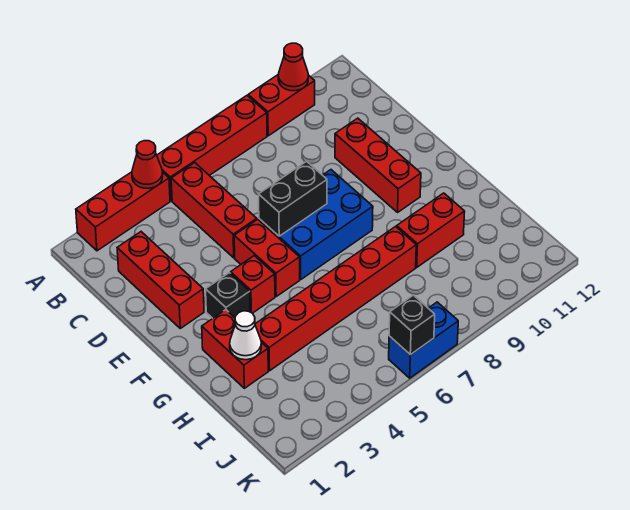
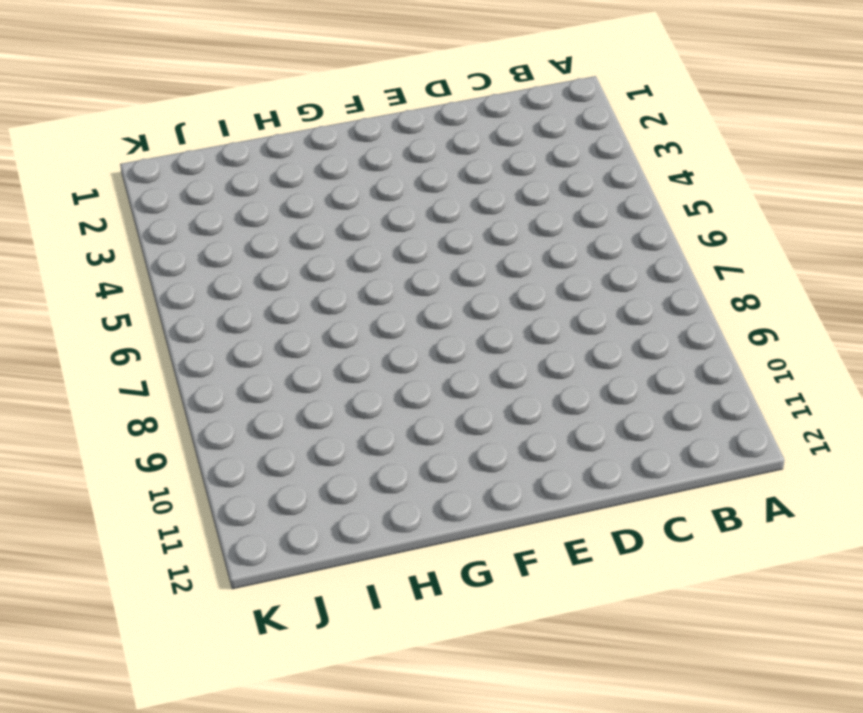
none -> red brick A2:A4 level 1
none -> red brick A5:A8 level 1
none -> red brick A9:A10 level 1

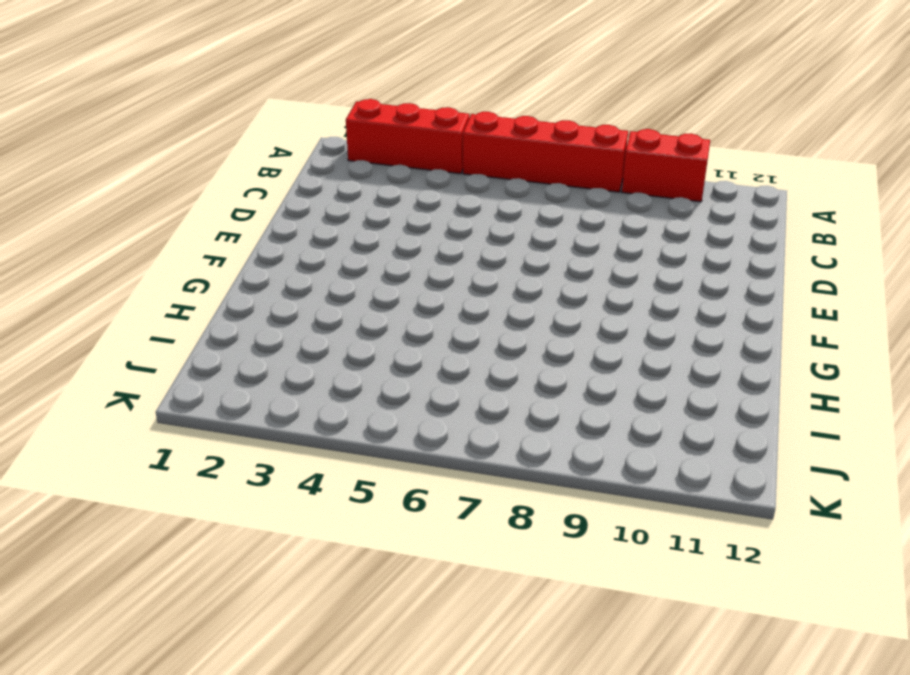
none -> red brick B5:D5 level 1
none -> red brick C2:E2 level 1
none -> red brick D10:F10 level 1

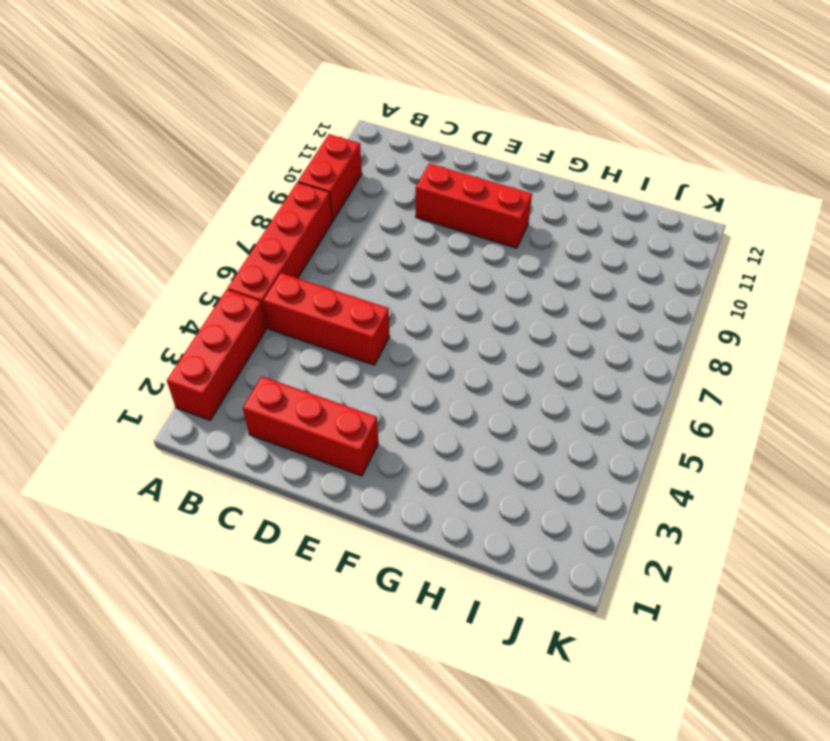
none -> red brick E5:F5 level 1
none -> blue brick E6:F8 level 1
none -> black brick F3 level 1

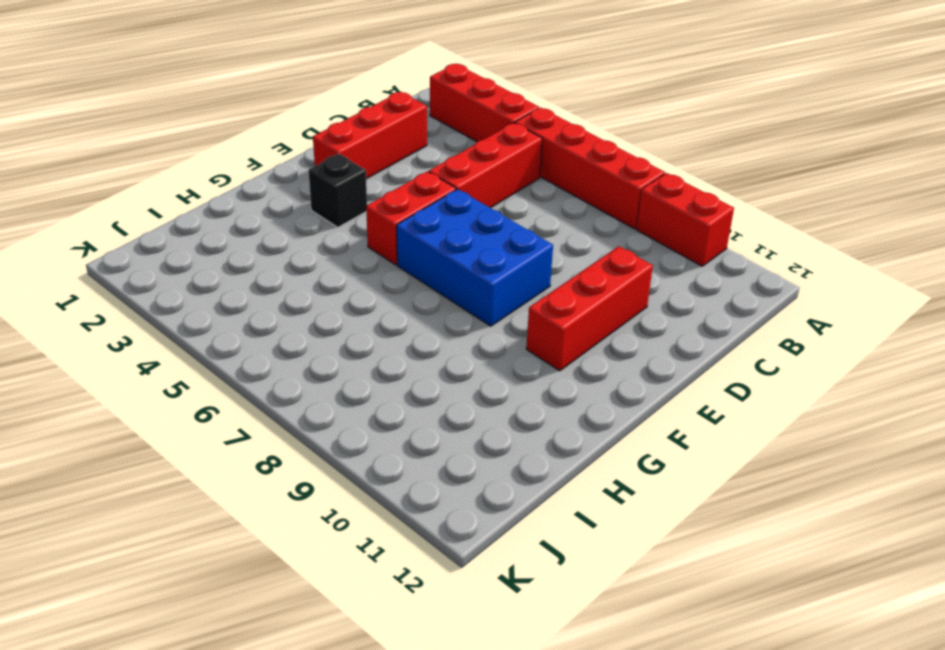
none -> red brick F4 level 1
none -> red brick G2:H2 level 1
none -> red brick H3:H8 level 1

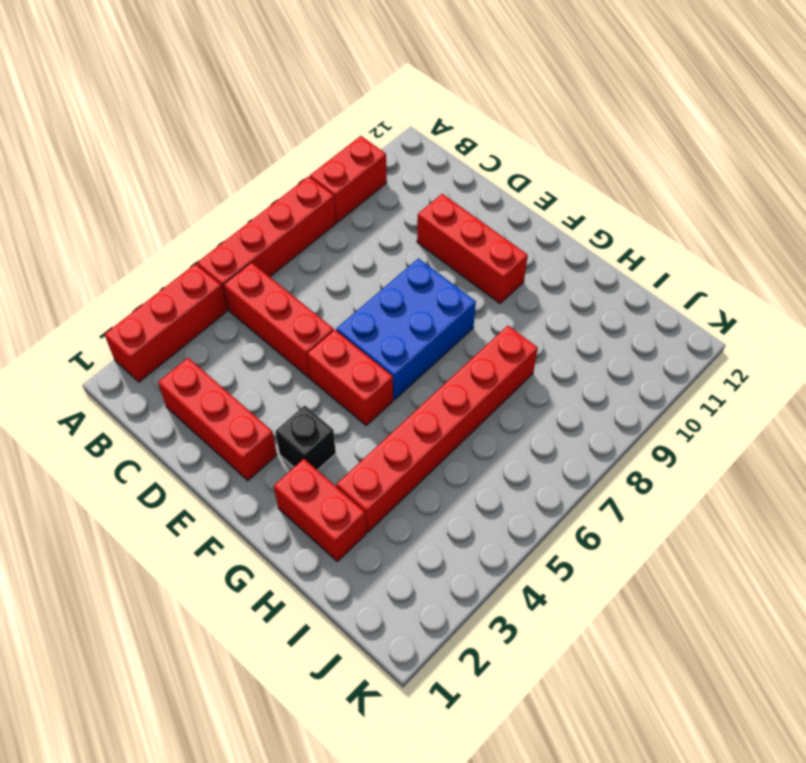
none -> red brick F4 level 1
none -> red brick H9:H10 level 1
none -> blue brick K6:K7 level 1

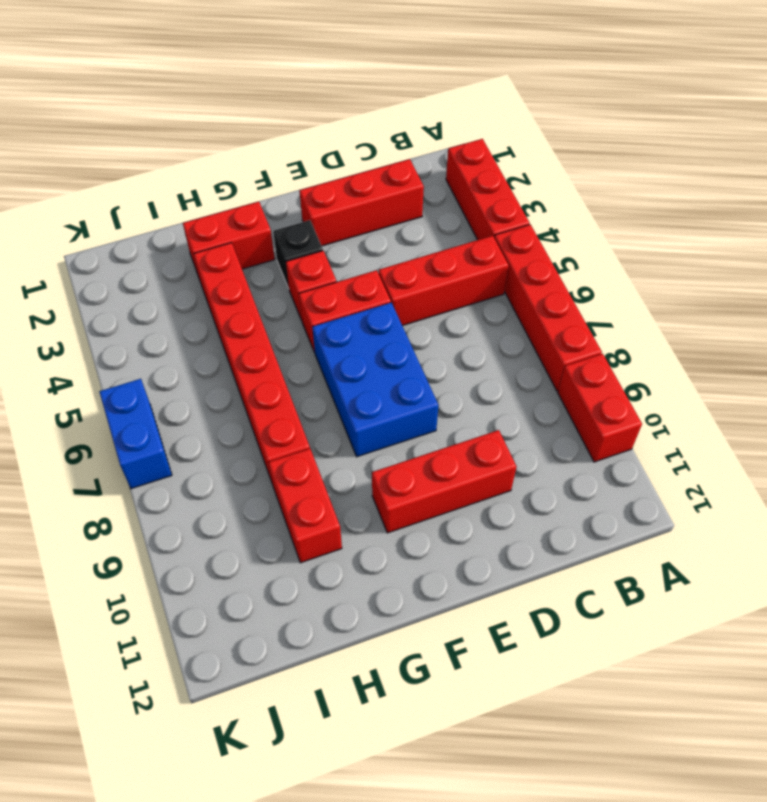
none -> red cone A4 level 2
none -> red cone A10 level 2
none -> black brick E6:E7 level 2

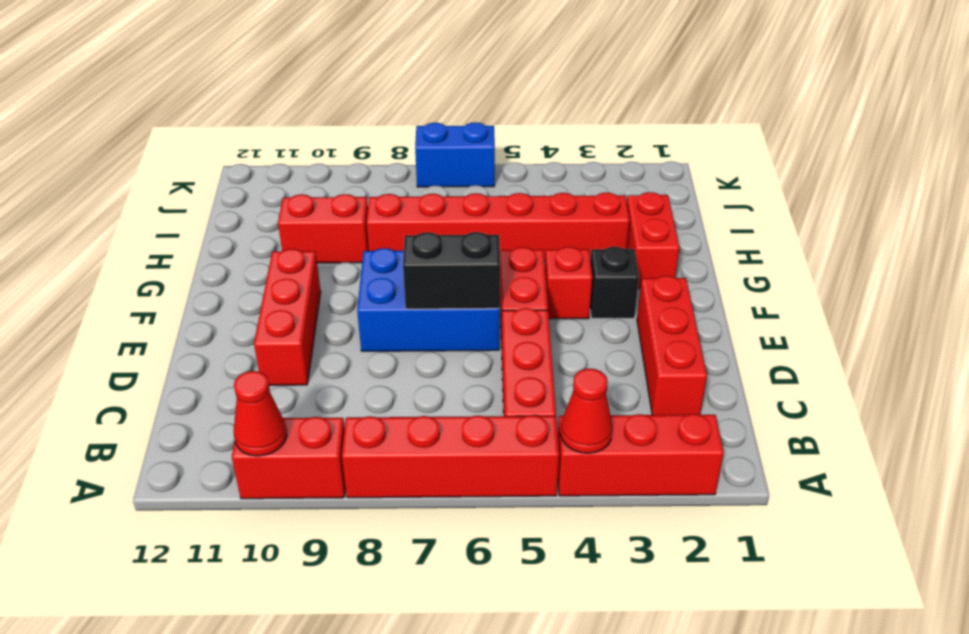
none -> white cone H2 level 2
none -> black brick K6 level 2

